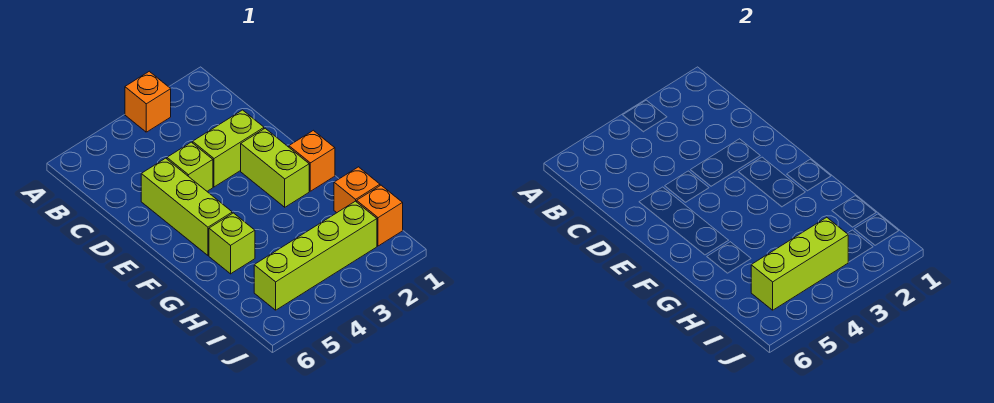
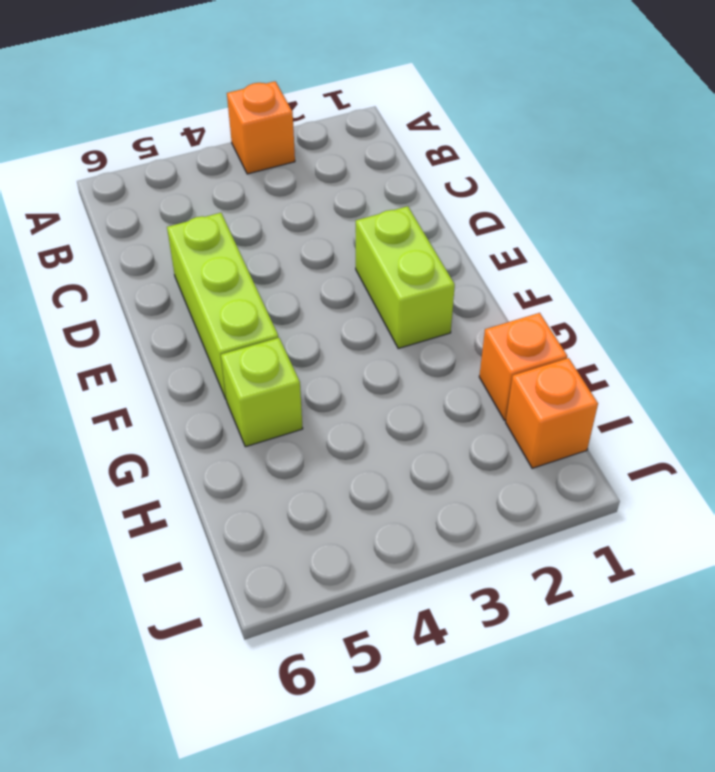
none -> lime brick D2:D3 level 1
none -> lime brick D4 level 1

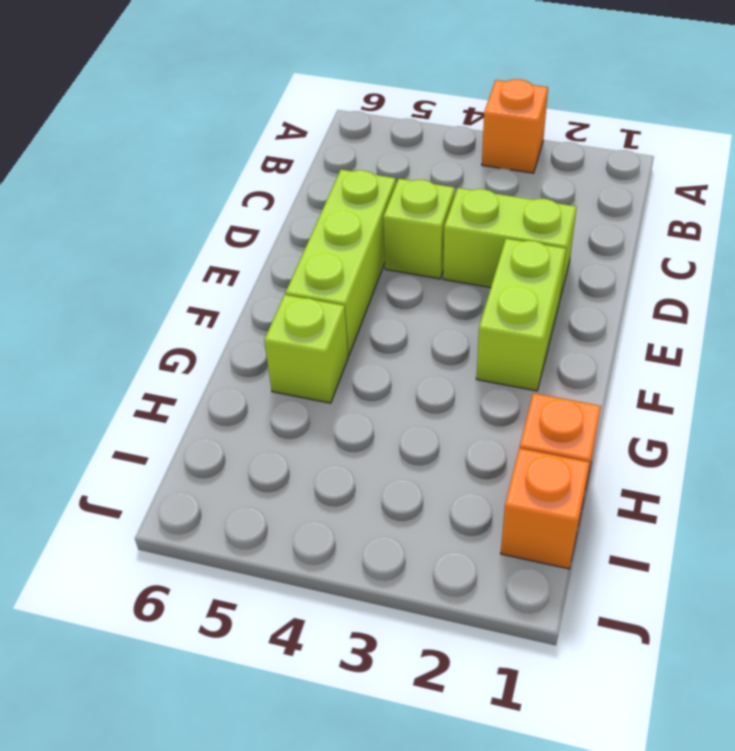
none -> orange brick F1 level 1
none -> lime brick I2:I5 level 1

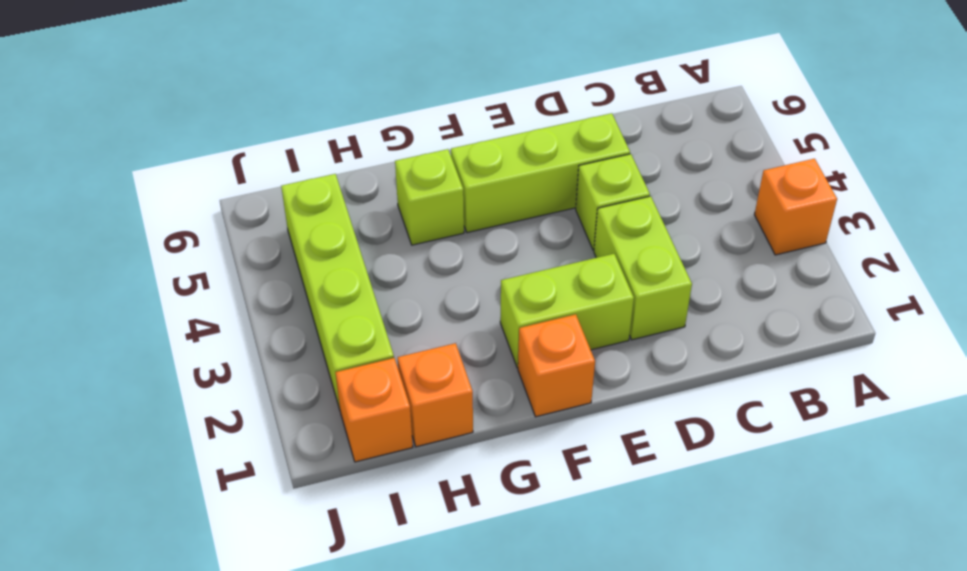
none -> lime brick I3:I5 level 2

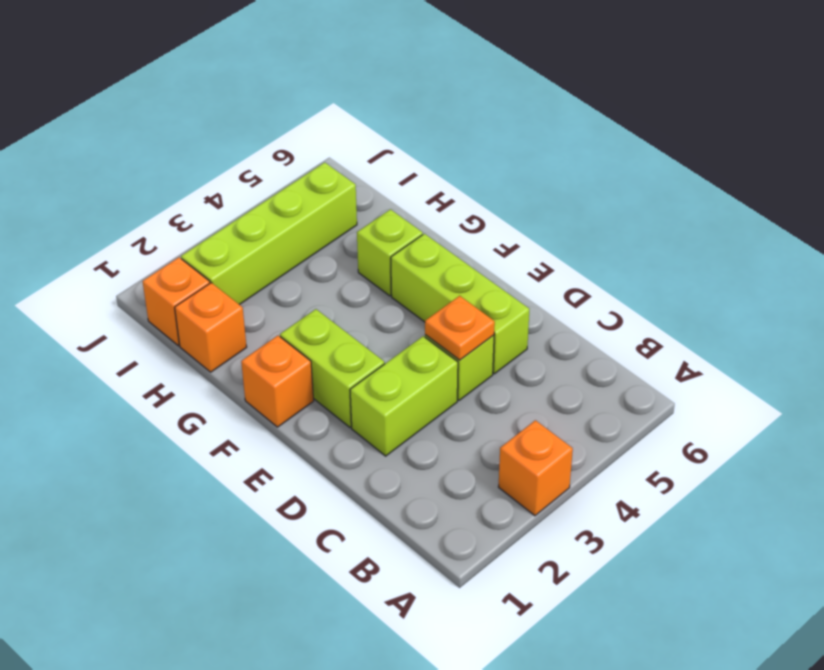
orange plate D4 level 2 -> none
none -> lime brick I3:I5 level 2

